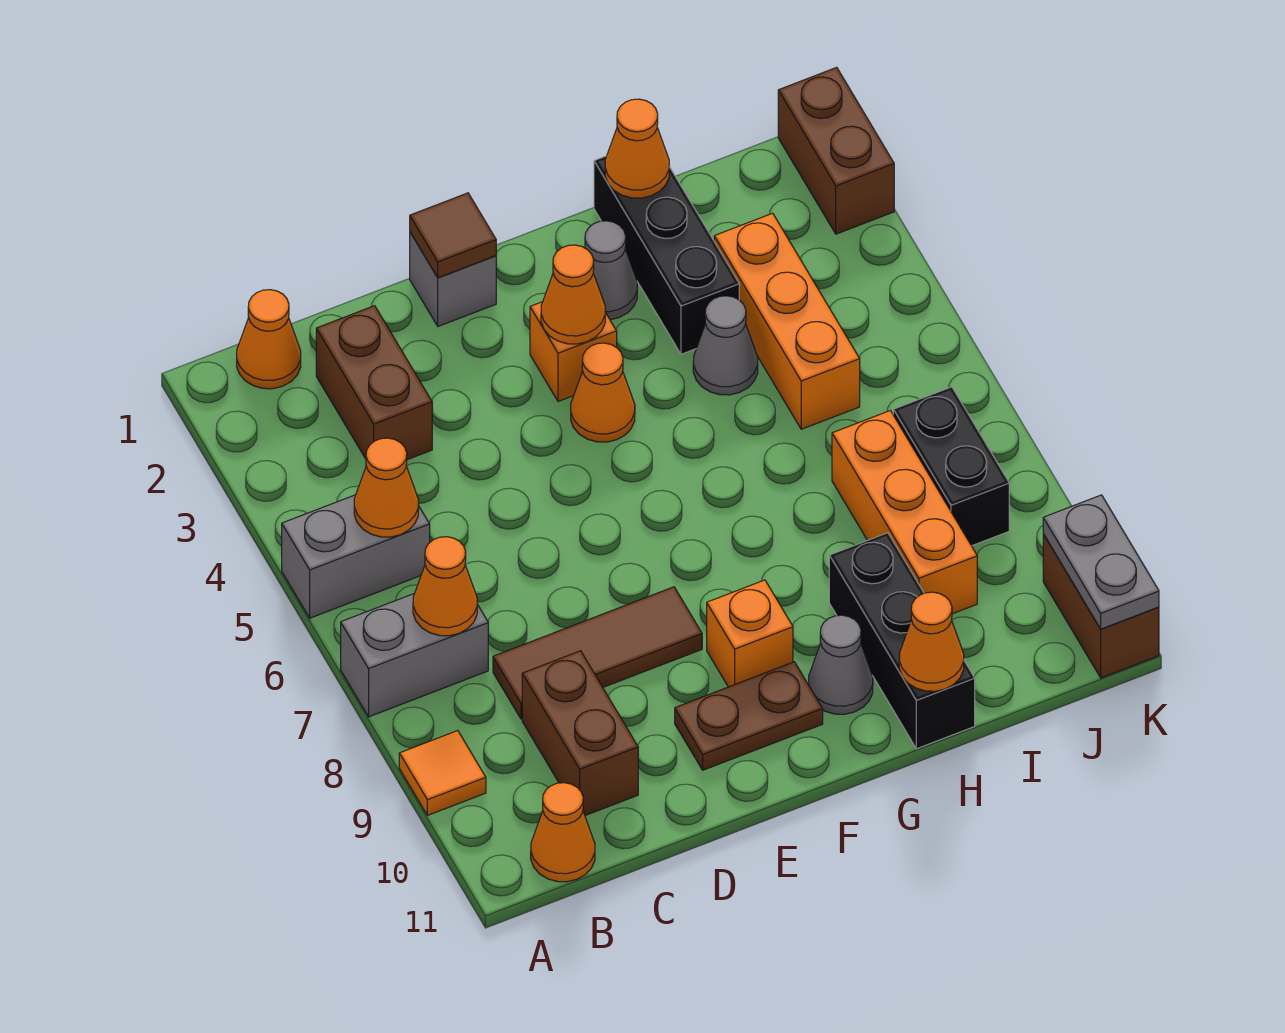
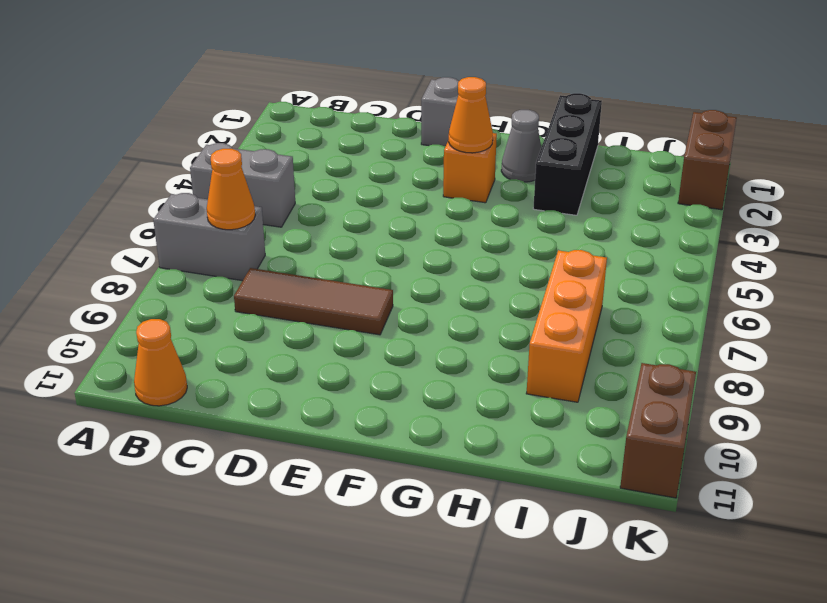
none -> orange tile A9 level 1
none -> orange cone B1 level 1
none -> brown brick C2:C3 level 1
none -> brown brick C9:C10 level 1

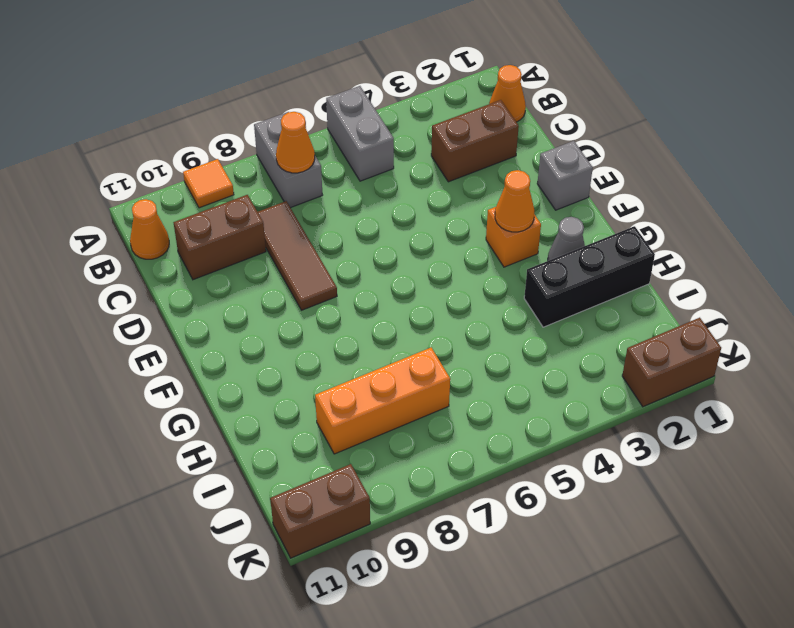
none -> brown plate E10:F10 level 1
none -> orange cone F4 level 1
none -> orange brick F9 level 1
none -> grey cone G10 level 1

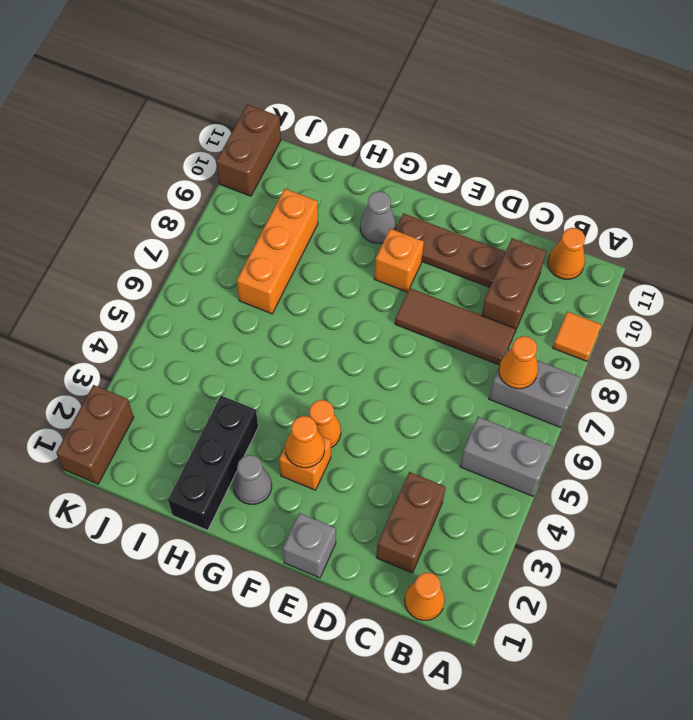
brown plate D10:F10 level 1 -> brown plate E10:F10 level 1
none -> grey cone H4 level 1
none -> black brick H9:H11 level 1
none -> orange brick I3:I5 level 1
none -> black brick J7:J8 level 1

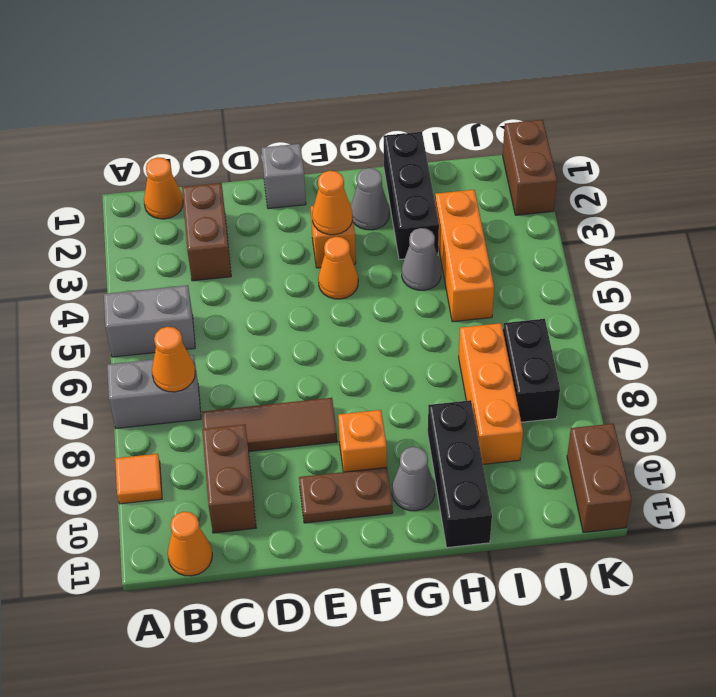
none -> orange cone B5 level 2
none -> brown tile E1 level 2
none -> orange cone H1 level 2
none -> orange cone H11 level 2

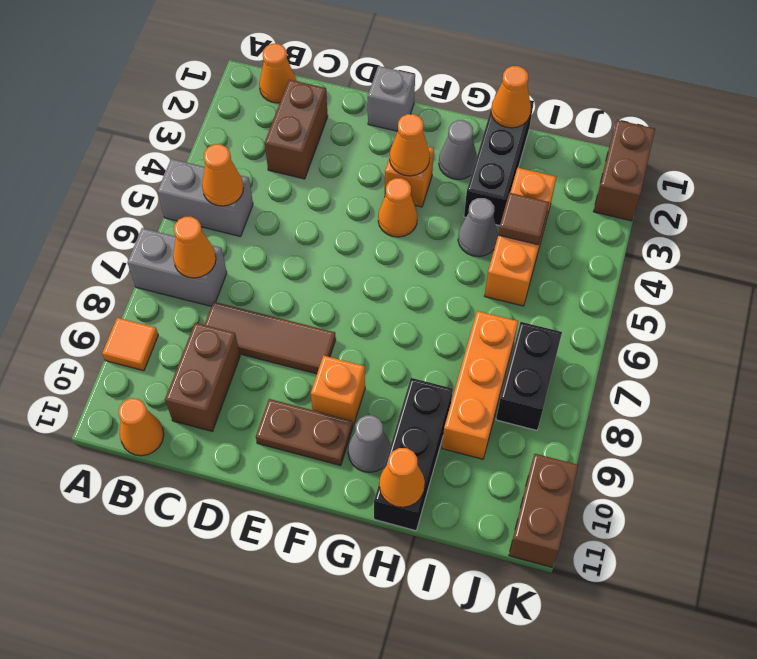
brown tile I4 level 2 -> brown tile E1 level 2
none -> grey plate K10:K11 level 2

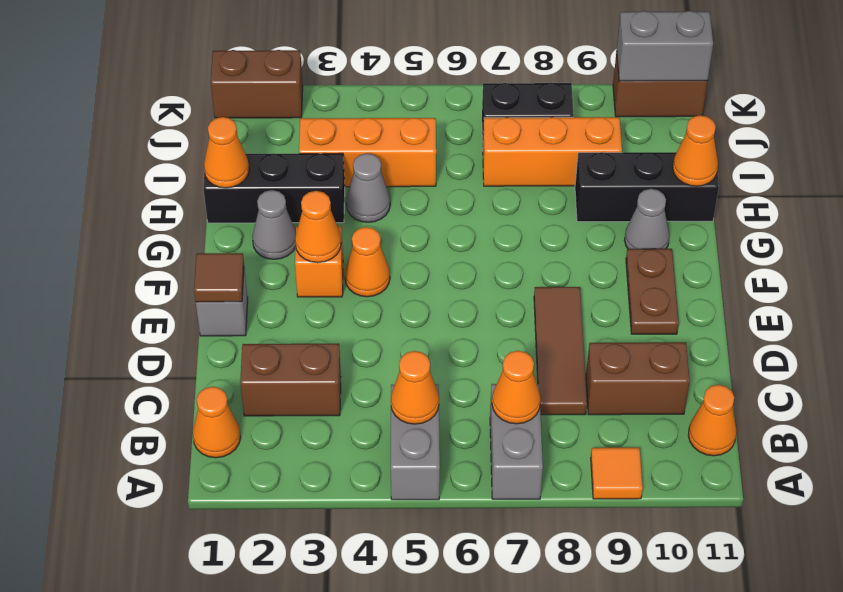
grey brick K10:K11 level 2 -> grey plate K10:K11 level 2
none -> orange brick F9 level 1

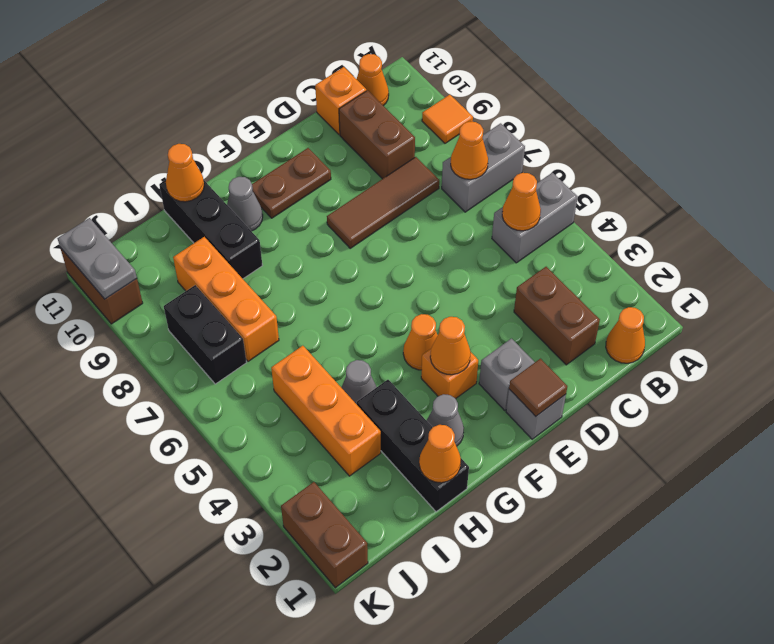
orange brick C11 level 1 -> orange brick F9 level 1
grey brick E2 level 1 -> none

